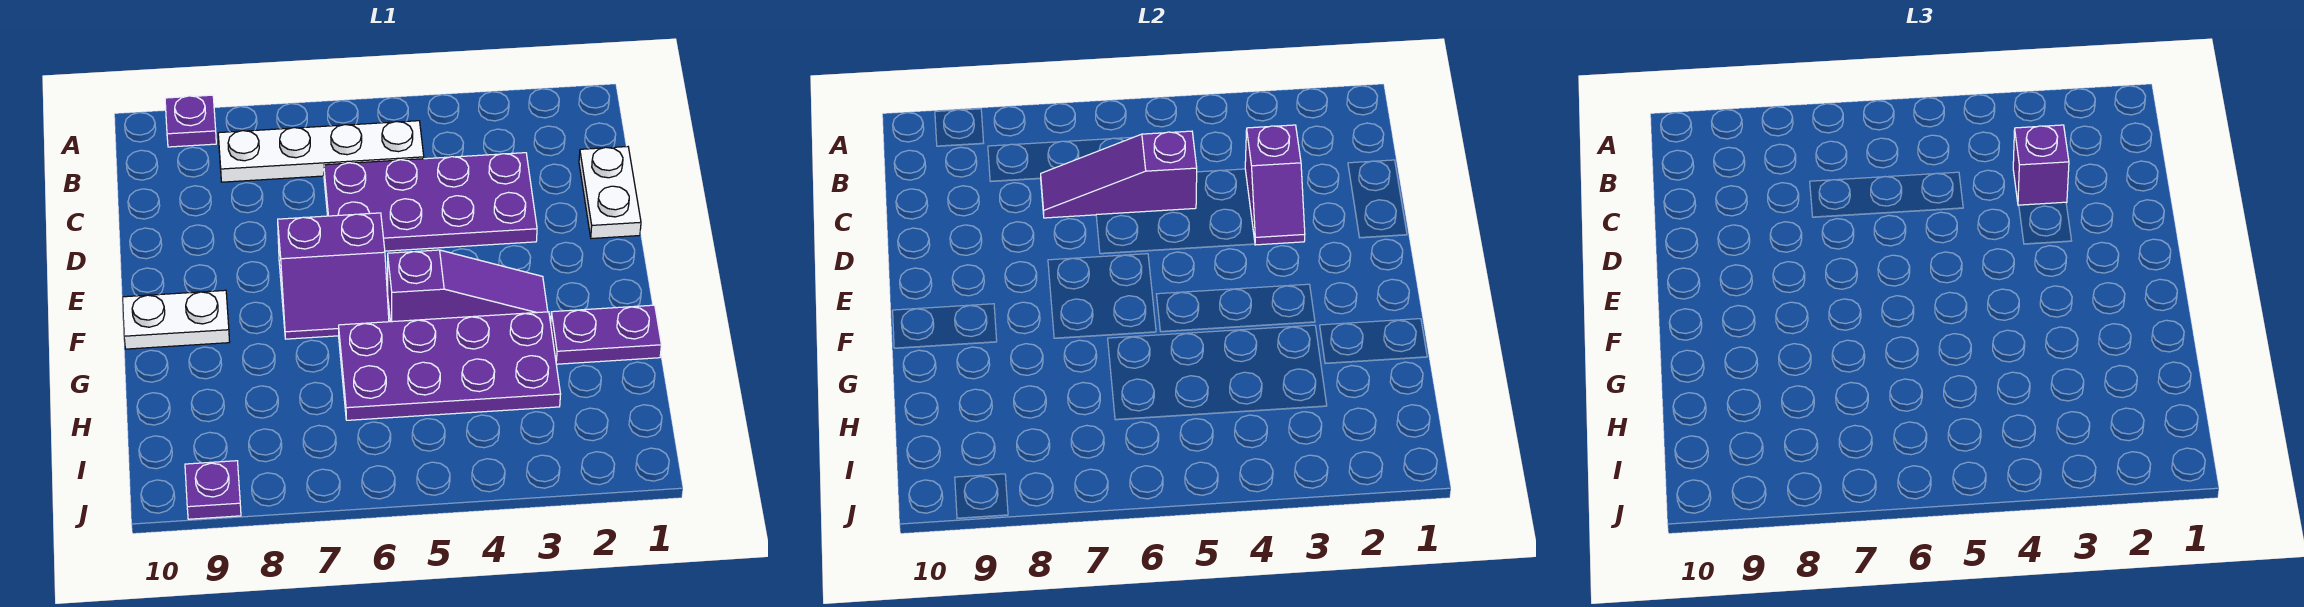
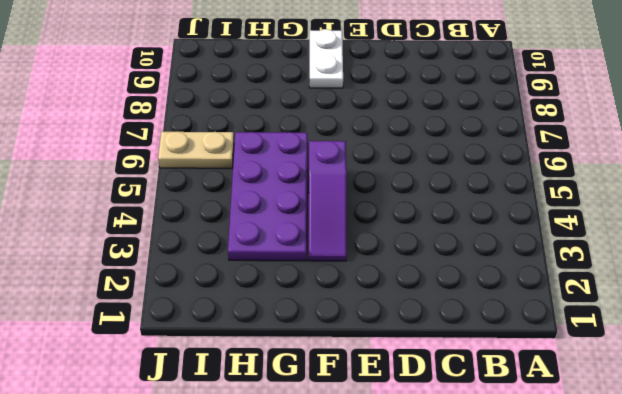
tan plate I6:J6 level 1 -> none
none -> purple plate A9 level 1
none -> white plate B5:B8 level 1
none -> white plate C1:D1 level 1

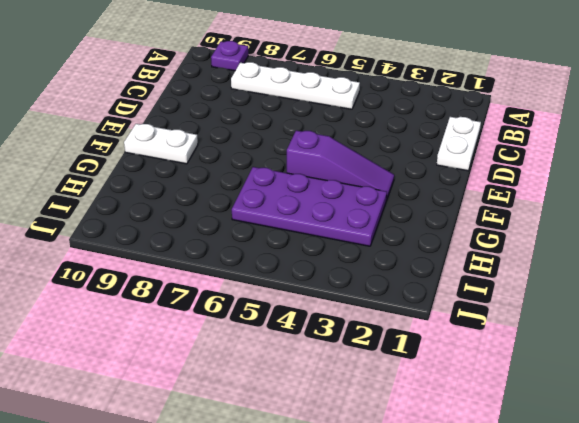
none -> purple plate C3:D6 level 1
none -> purple slope E6:F7 level 1 top E
none -> purple plate G1:G2 level 1

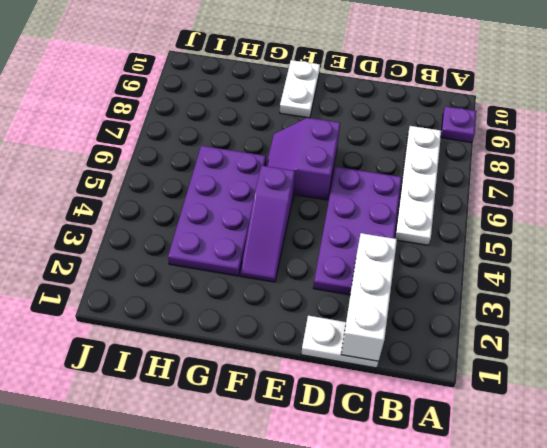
white brick C1:C3 level 2 -> purple slope C3:D3 level 2 top C
none -> purple plate G1:G2 level 1
none -> purple plate J9 level 1
none -> purple slope C5:C7 level 2 top 5

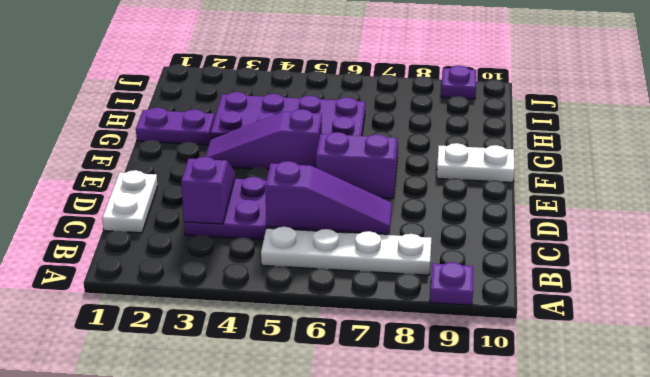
none -> purple brick C3 level 3

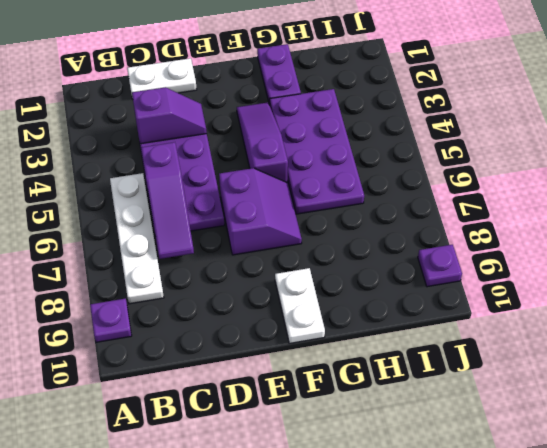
none -> purple brick C3 level 3

